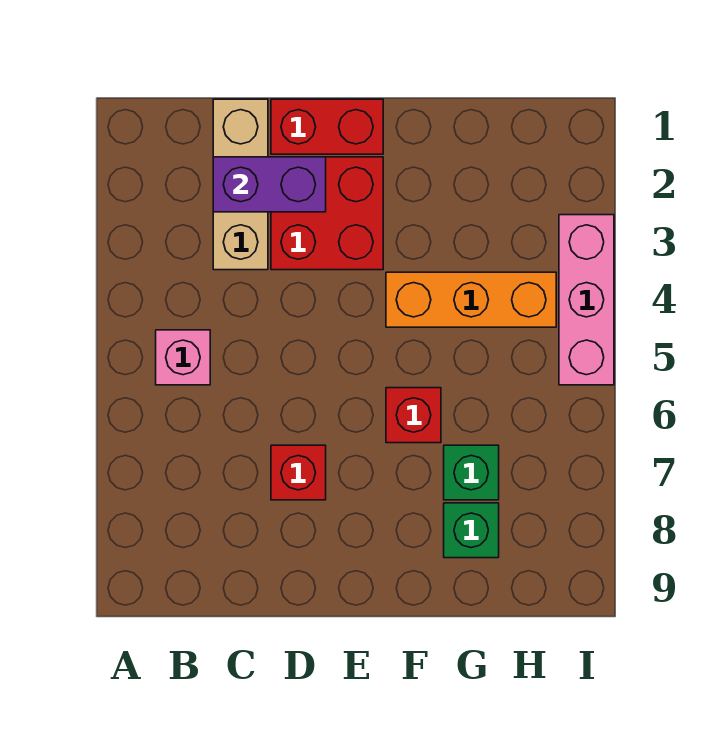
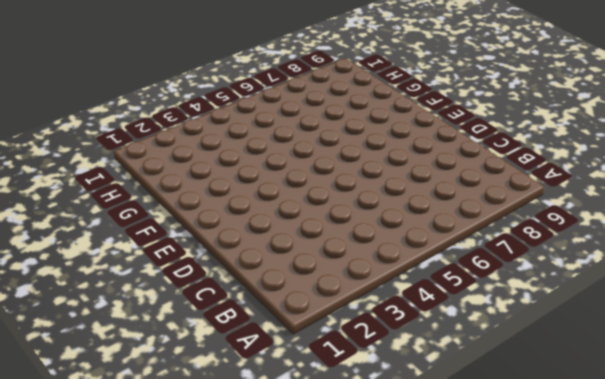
none -> pink brick B5 level 1
none -> tan brick C1:C3 level 1

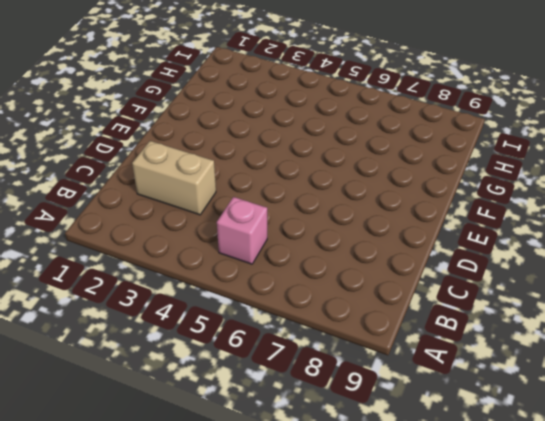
tan brick C2:C3 level 1 -> tan brick C1:C3 level 1
none -> red brick D1:E1 level 1
none -> red brick D2:E3 level 1

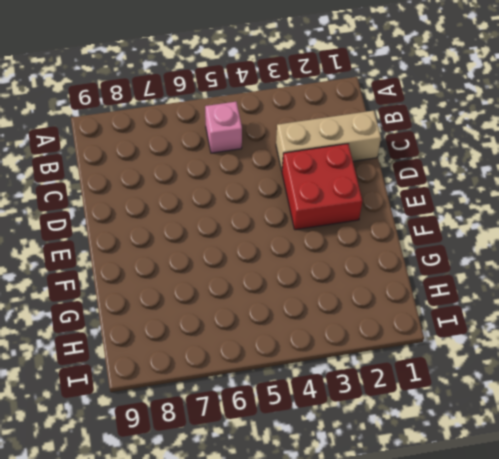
none -> red brick D1:E1 level 1
none -> red brick D7 level 1

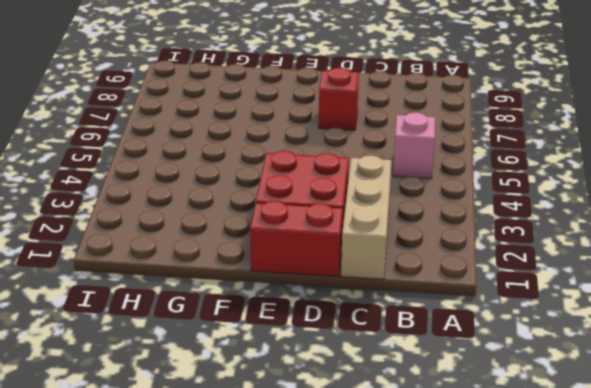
none -> orange brick F4:H4 level 1
none -> red brick F6 level 1

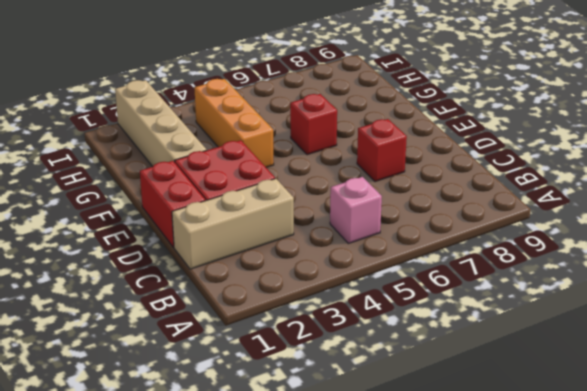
tan brick F2:I2 level 1 -> none
none -> green brick G7 level 1
none -> green brick G8 level 1

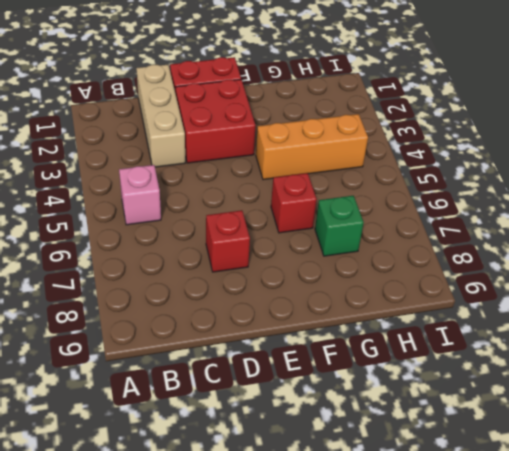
none -> green brick G8 level 1
none -> pink brick I3:I5 level 1

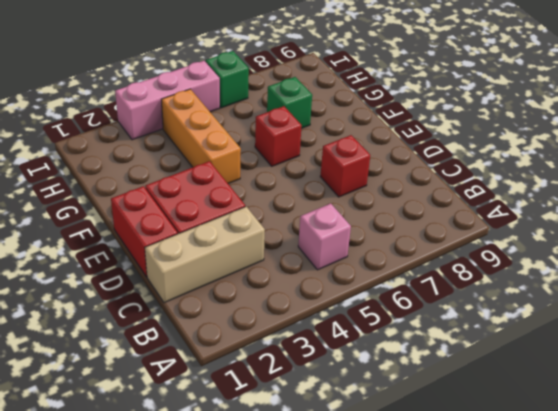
green brick I6 level 1 -> green brick G8 level 1
none -> purple brick C2:D2 level 2

